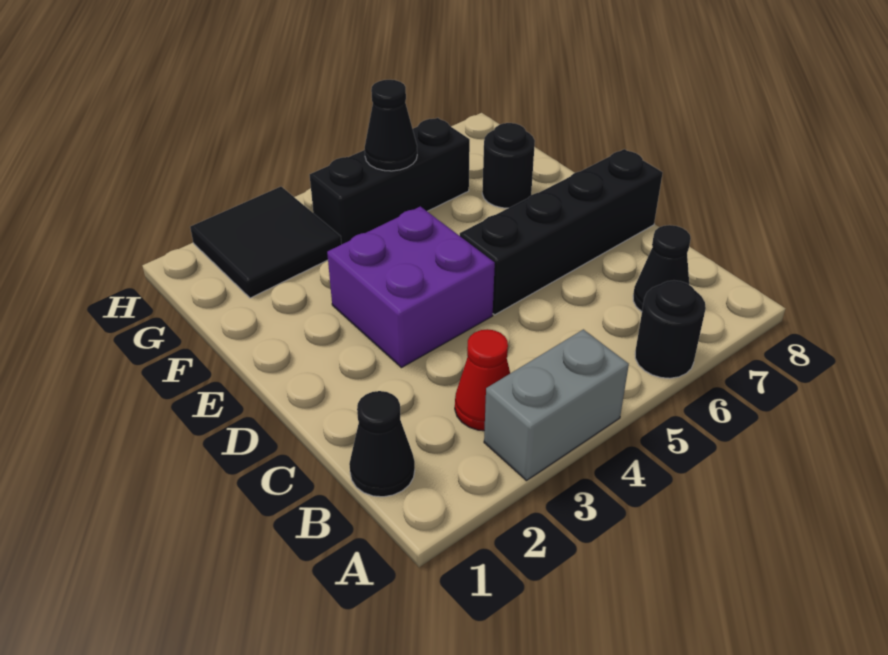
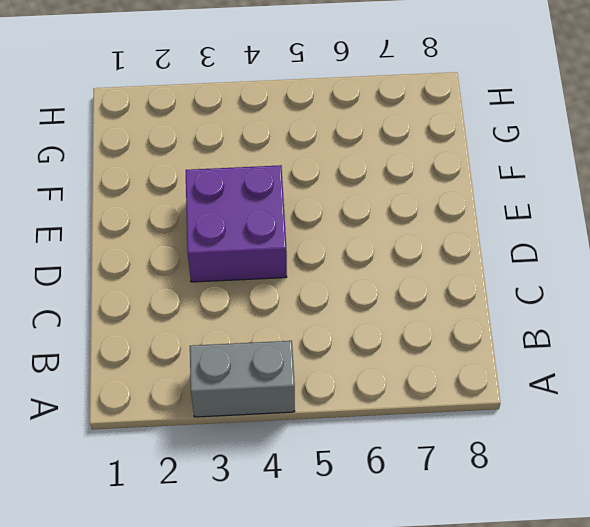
none -> black round brick A6 level 1
none -> black cone B1 level 1

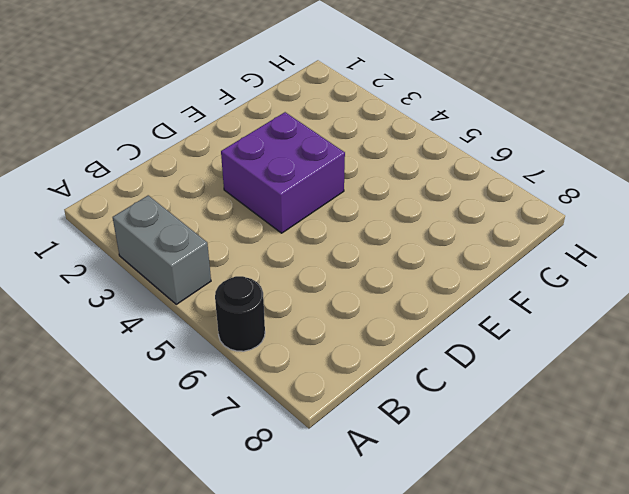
none -> black cone B1 level 1
none -> red cone B3 level 1

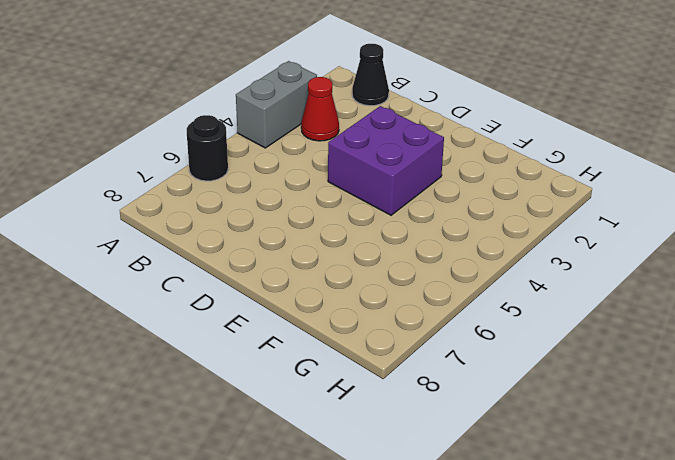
none -> black cone B7 level 1
none -> black brick D5:D8 level 1

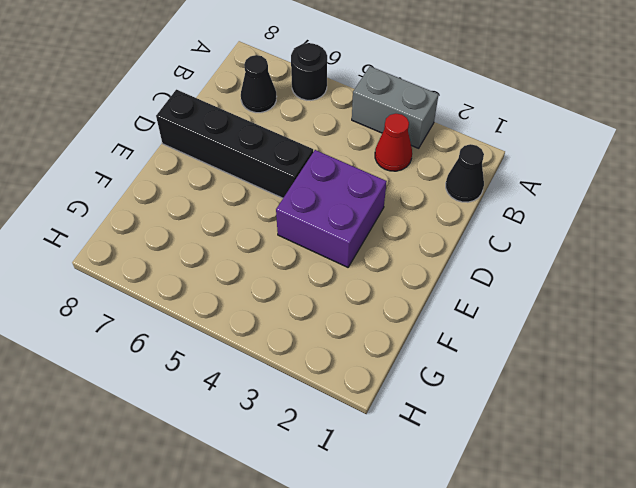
none -> black round brick F7 level 1
none -> black tile G2:H3 level 1

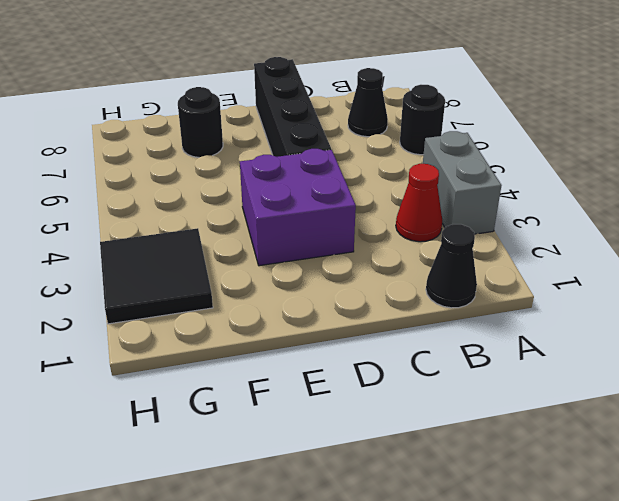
none -> black brick G4:G6 level 1
none -> black cone G5 level 2

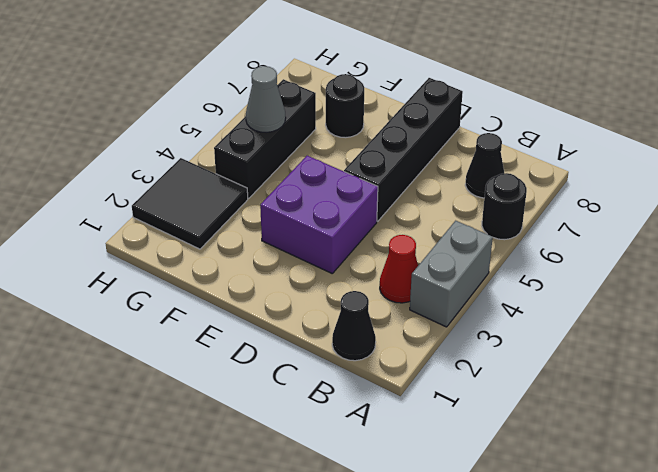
grey cone G5 level 2 -> black cone G5 level 2

